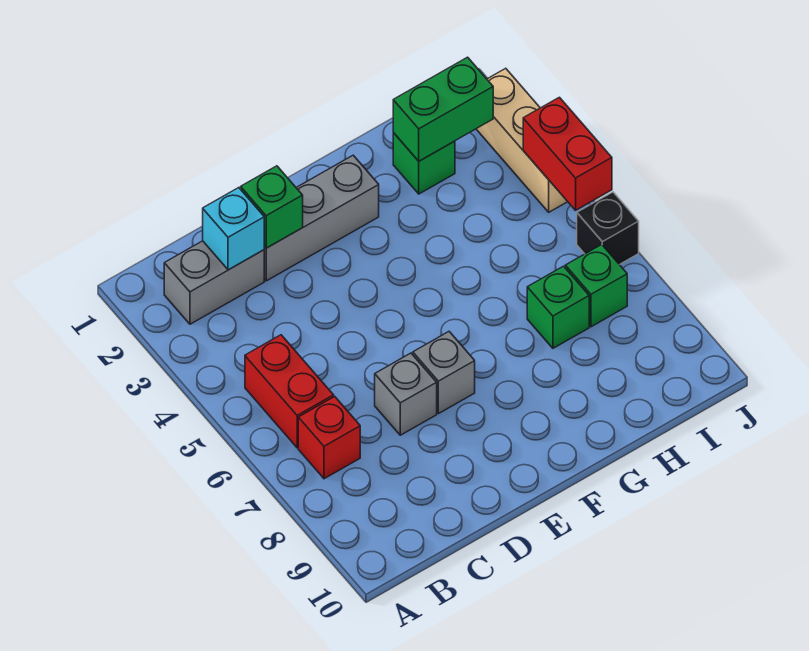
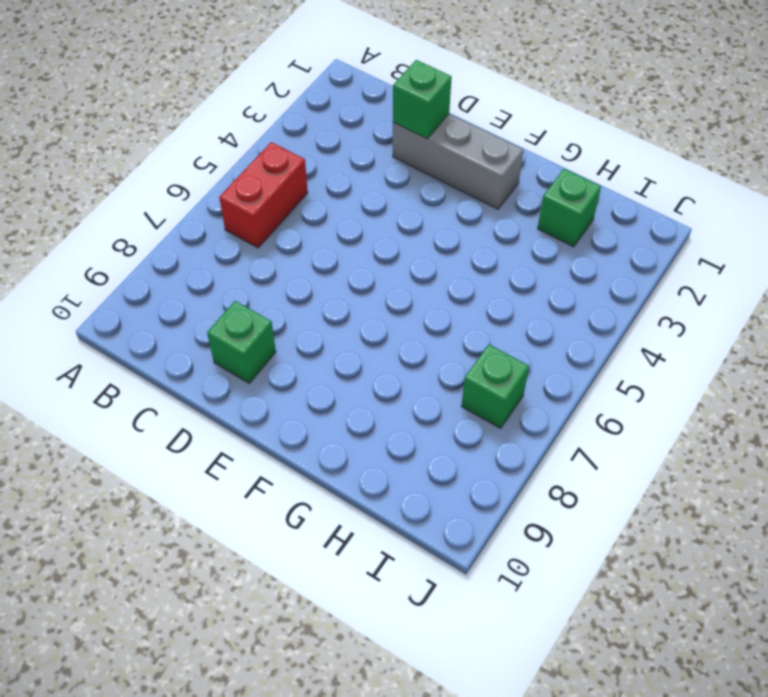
green brick D9 level 1 -> green brick H7 level 1
none -> grey brick B2:C2 level 1
none -> red brick B7 level 1
none -> grey brick D7 level 1

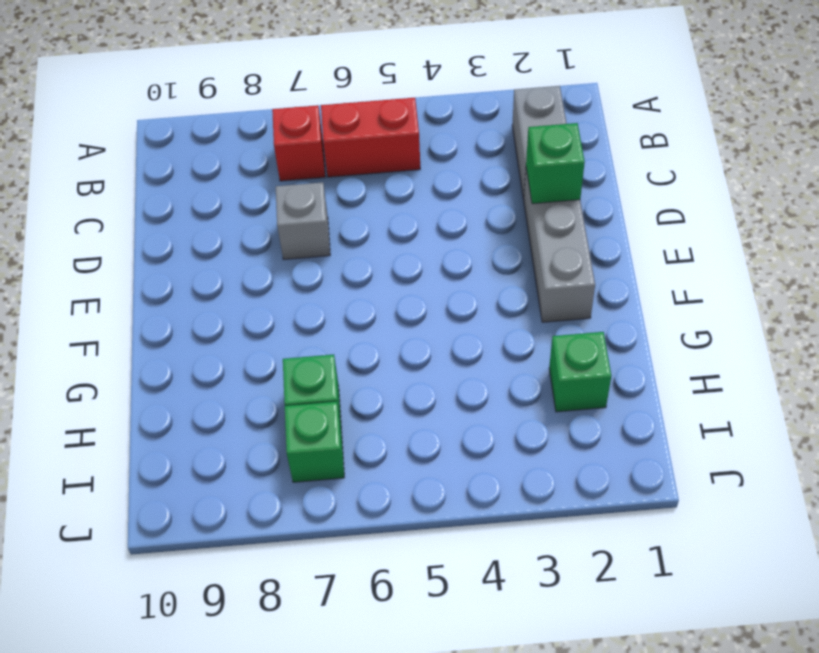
none -> grey brick E7 level 1
none -> tan brick J2:J4 level 1
none -> black brick J6 level 1

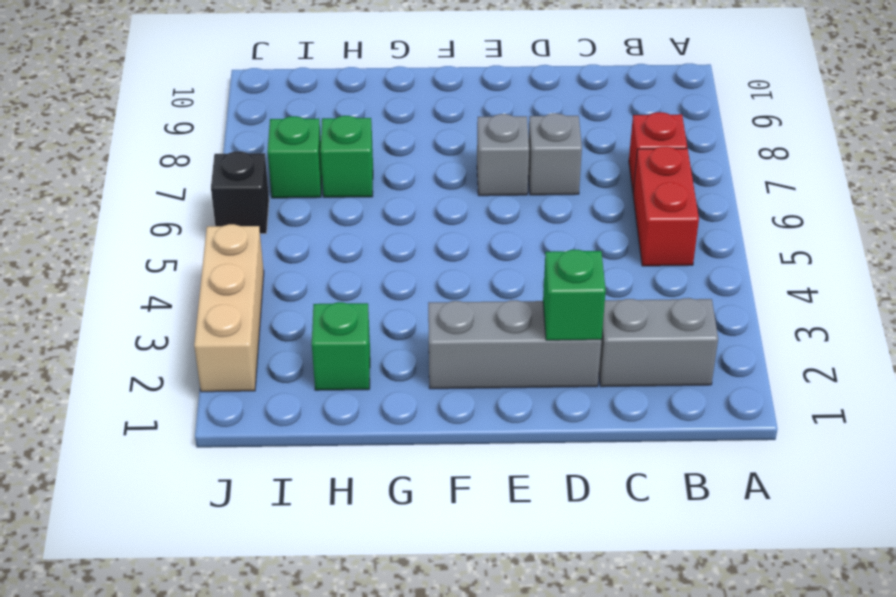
none -> cyan brick C2 level 2
none -> green brick H2:I2 level 2
none -> red brick J4:J5 level 2

